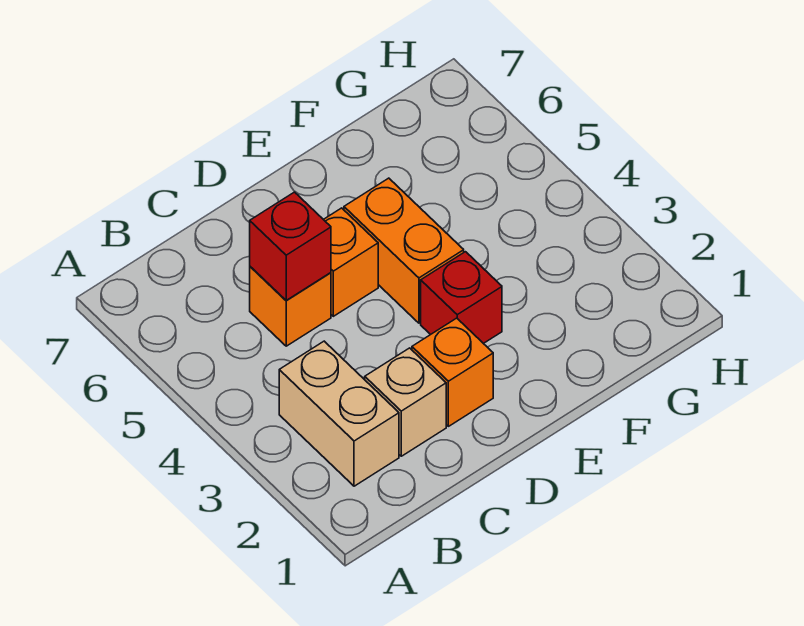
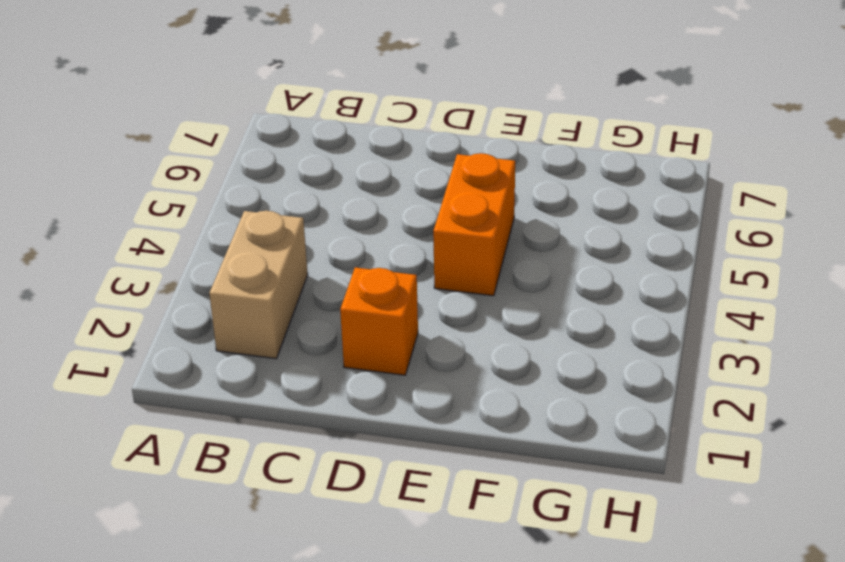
none -> tan brick C2 level 1
none -> orange brick C5 level 1

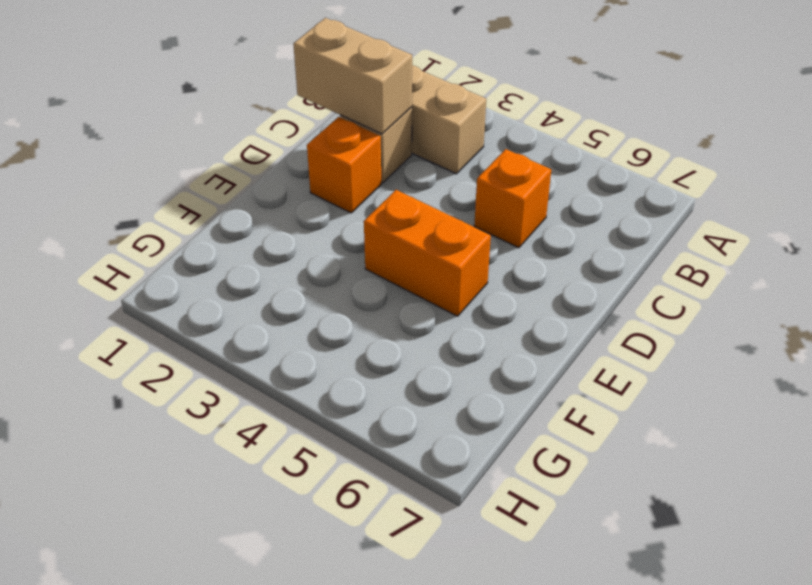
tan brick C1:C2 level 2 -> none
none -> orange brick D5 level 1
none -> red brick E3 level 1

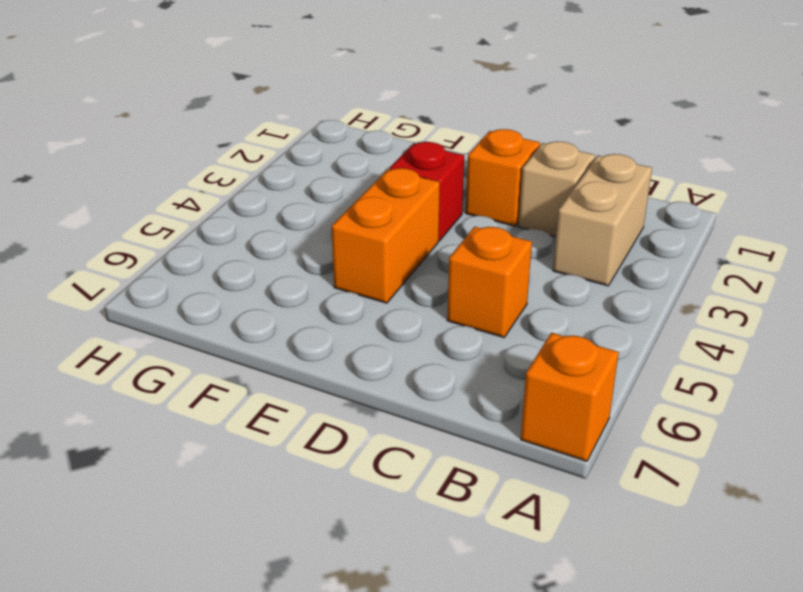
orange brick A7 level 1 -> orange brick D5 level 1
none -> red brick C5 level 2

